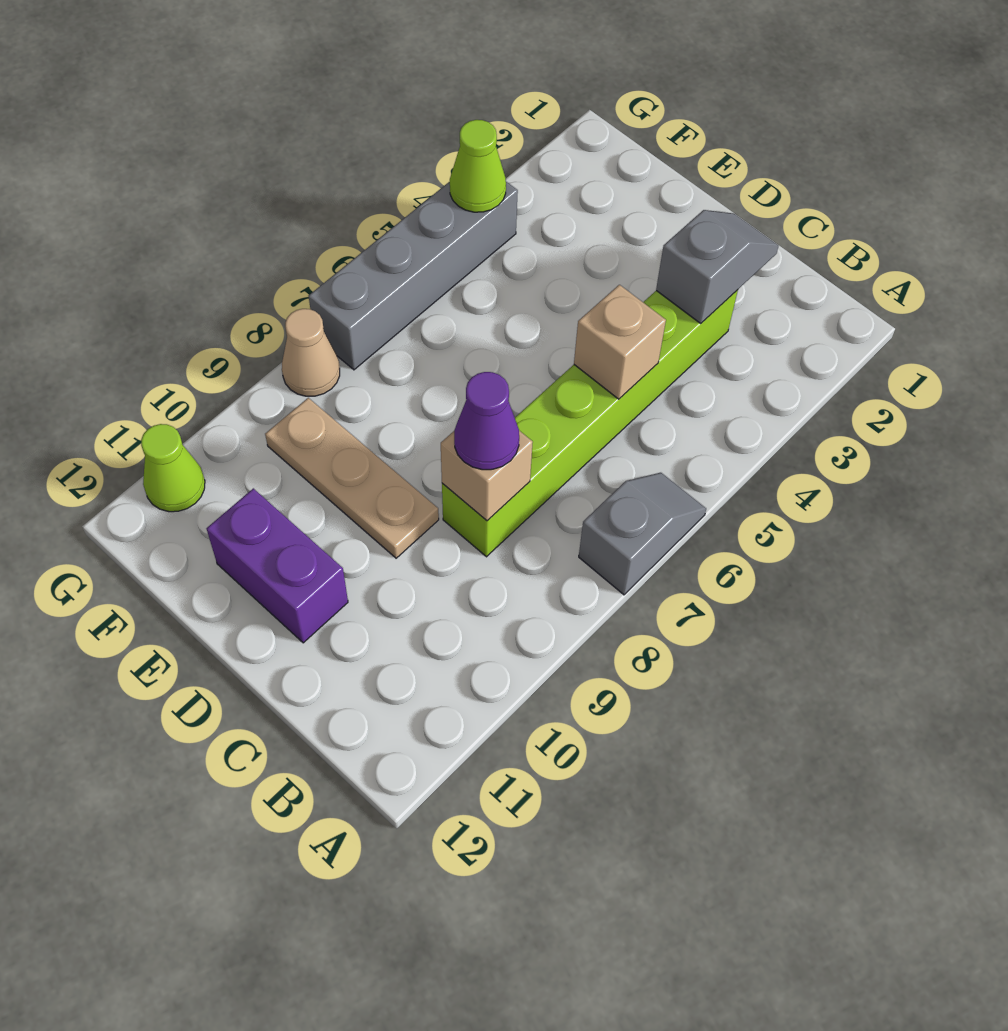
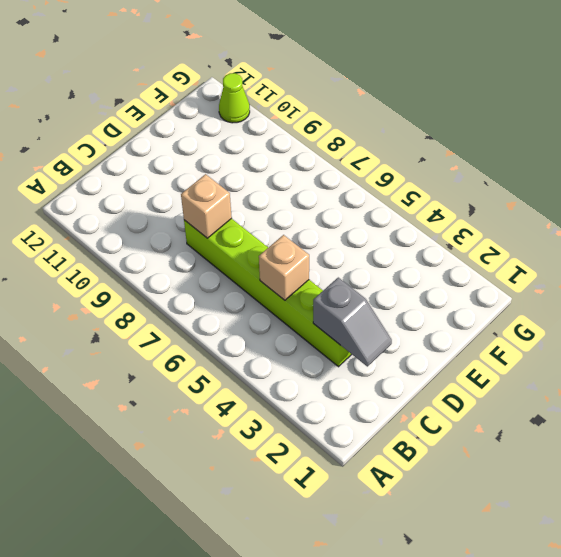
none -> grey slope A6:A7 level 1 top 7
none -> tan plate D9:F9 level 1
none -> purple brick D11:E11 level 1

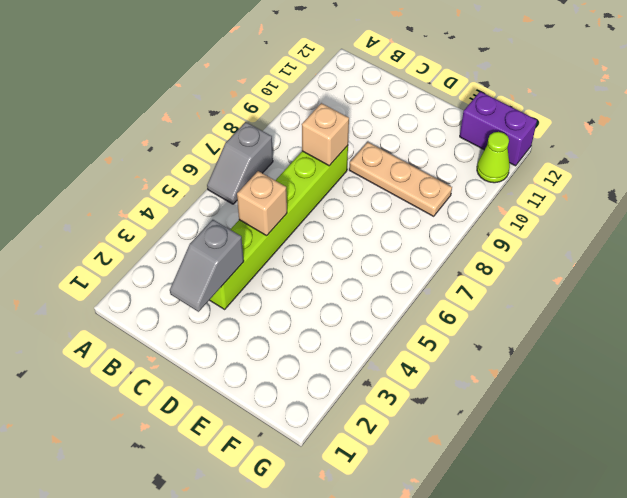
purple brick F12:G12 level 1 -> purple brick D11:E11 level 1
none -> grey brick G4:G7 level 1
none -> tan cone G8 level 1
none -> lime cone G4 level 2

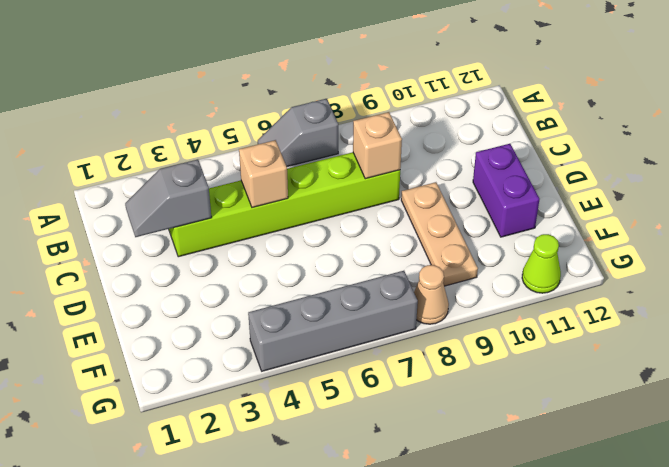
none -> lime cone G4 level 2
none -> purple cone C8 level 3

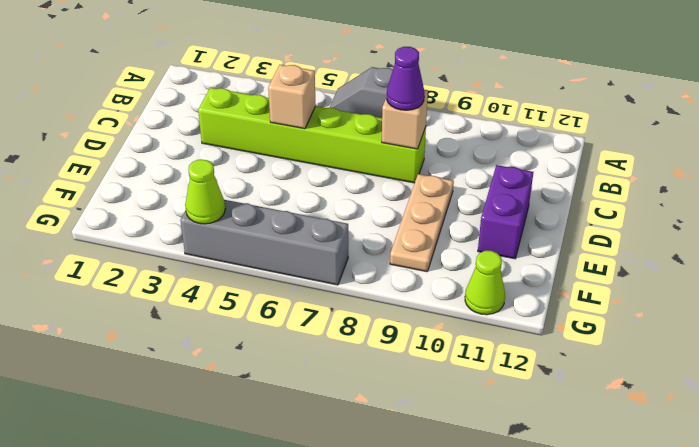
none -> tan cone G8 level 1
none -> grey slope C2:C3 level 2 top 3

